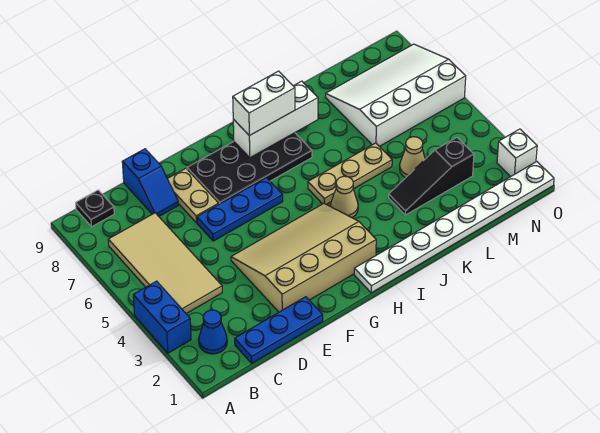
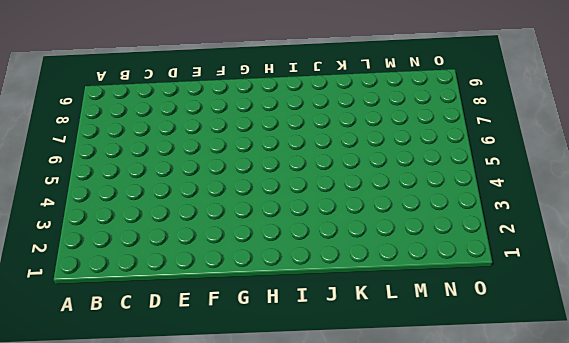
none -> blue brick A3:A4 level 1
none -> blue cone B2 level 1
none -> tan tile B4:C7 level 1

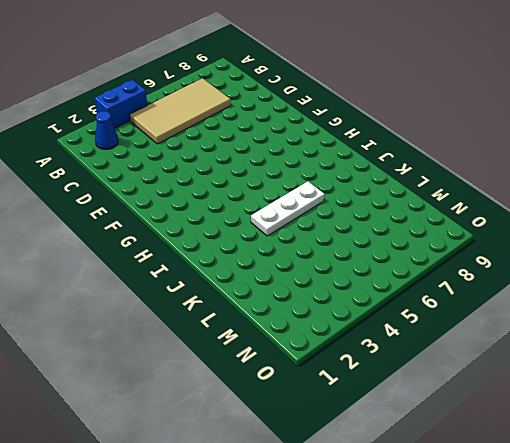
white plate J4:J6 level 1 -> tan plate I5:K5 level 1
none -> black plate B9 level 1
none -> blue plate C1:E1 level 1
none -> blue slope D8:D9 level 1 top 9

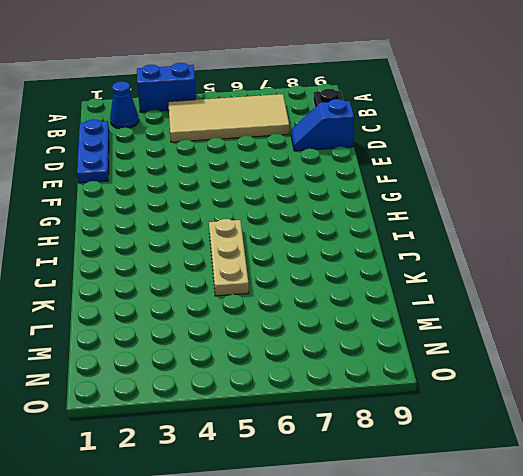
none -> tan slope E2:H4 level 1 top 2
none -> blue plate E6:G6 level 1
none -> tan plate E7:E8 level 1

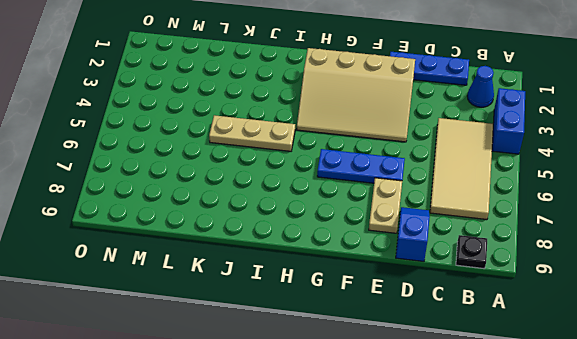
none -> black plate F7:I8 level 1
none -> white plate H1:O1 level 1
none -> tan cone I4 level 1

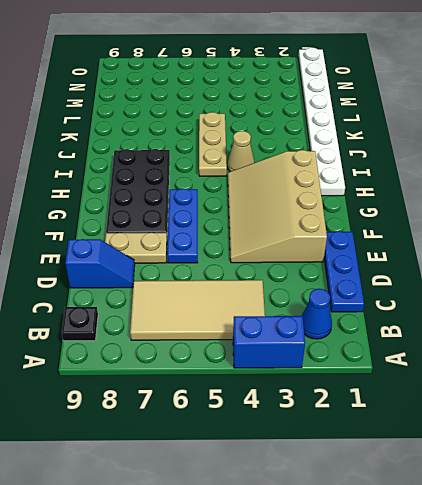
none -> black slope K3:M3 level 1 top M
none -> tan cone L4 level 1
none -> white slope L6:O8 level 1 top 6

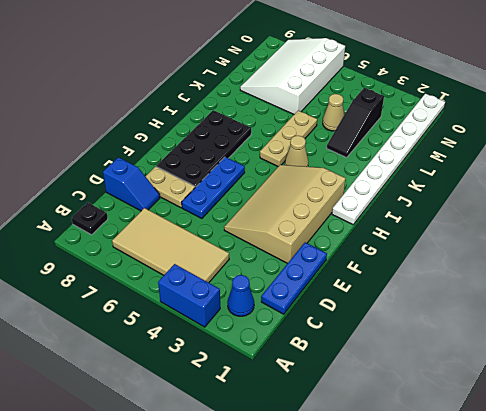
none -> white brick O2 level 1
none -> white brick H8:J8 level 2
none -> white brick H8:I8 level 3

